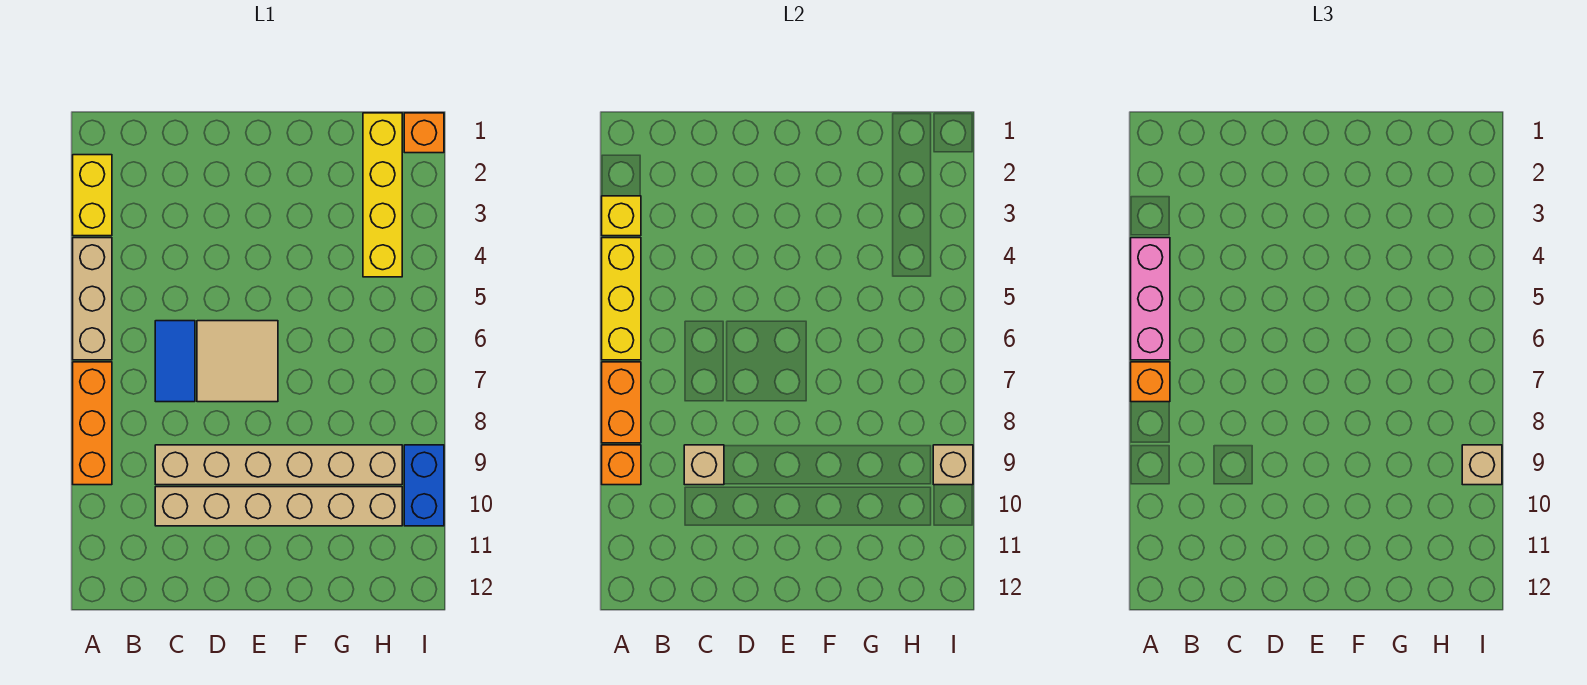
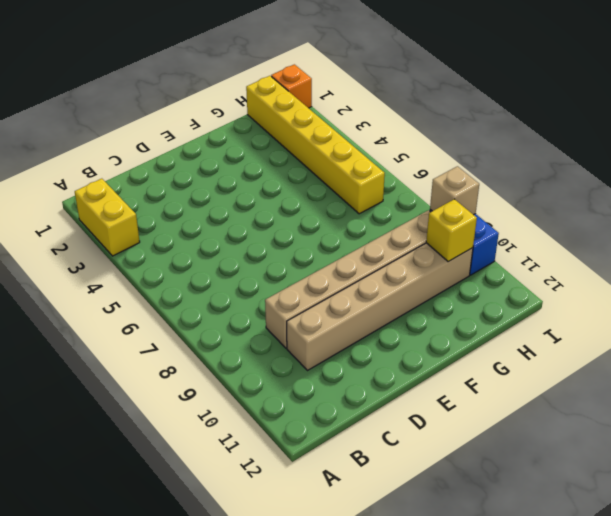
yellow brick H1:H6 level 1 -> yellow brick H1:H4 level 1
yellow brick H10 level 2 -> yellow brick A3 level 2
none -> tan brick A4:A6 level 1
none -> orange brick A7:A9 level 1
none -> blue tile C6:C7 level 1

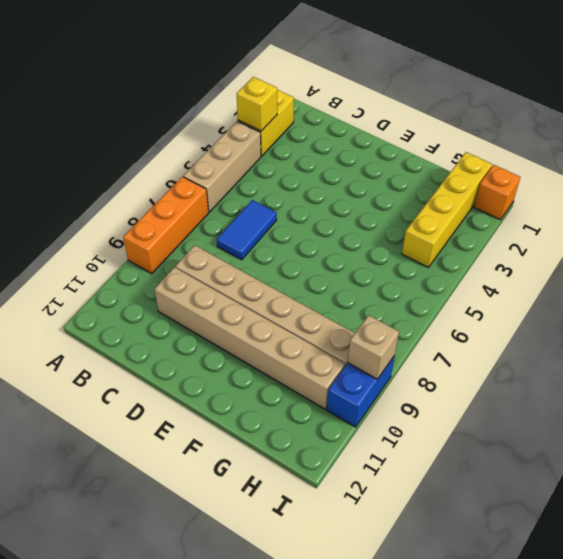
none -> tan tile D6:E7 level 1
none -> yellow brick A4:A6 level 2
none -> orange brick A7:A8 level 2

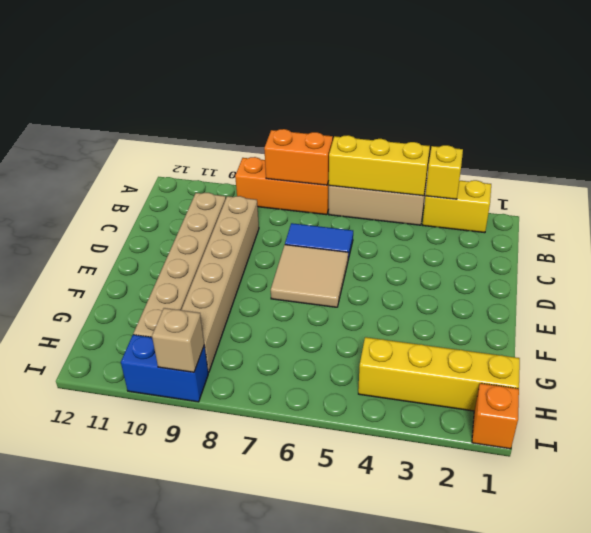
none -> orange brick A9 level 2
none -> tan brick C9 level 2
none -> pink brick A4:A6 level 3

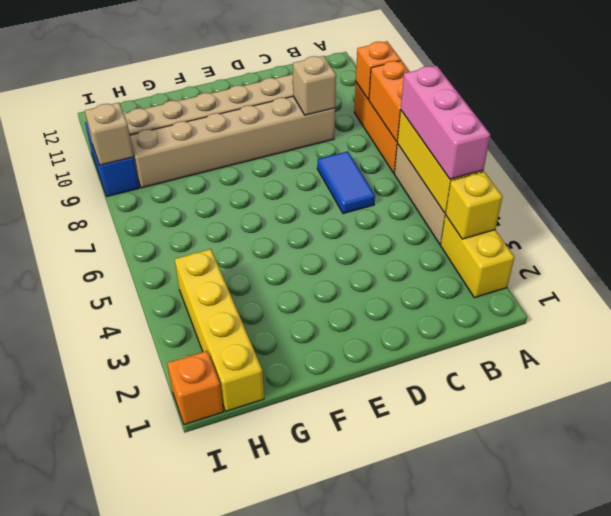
none -> tan tile D6:E7 level 1
none -> orange brick A7 level 3
none -> tan brick I9 level 3

